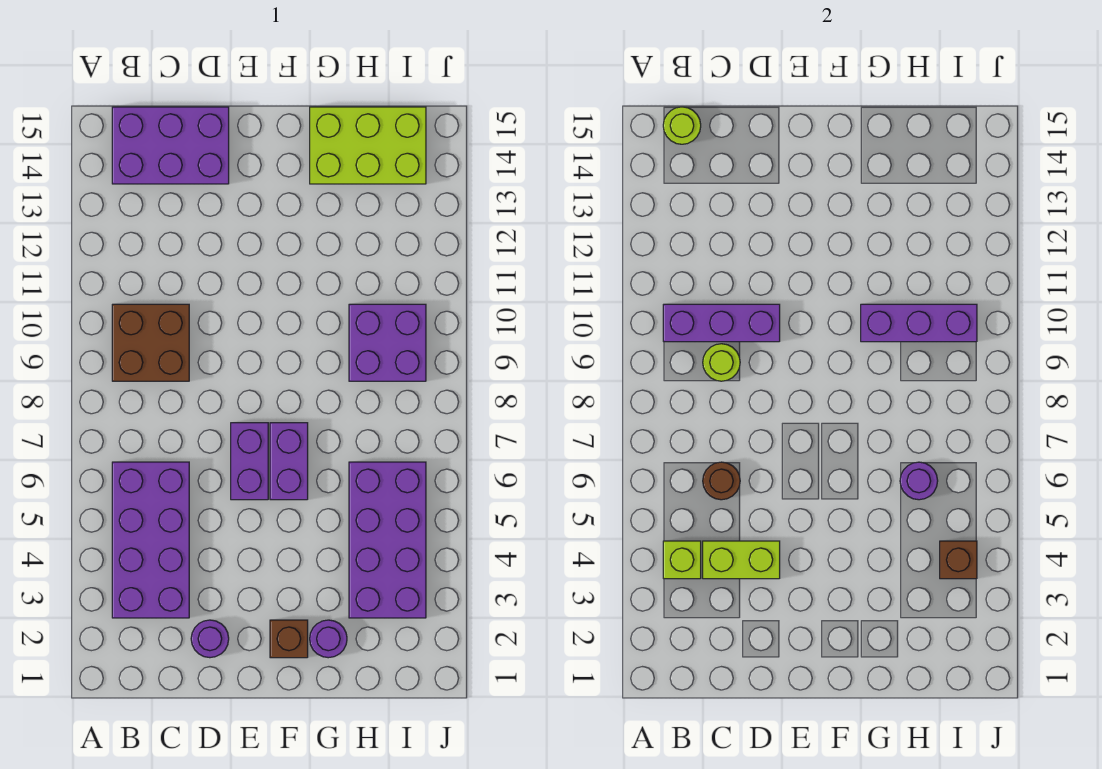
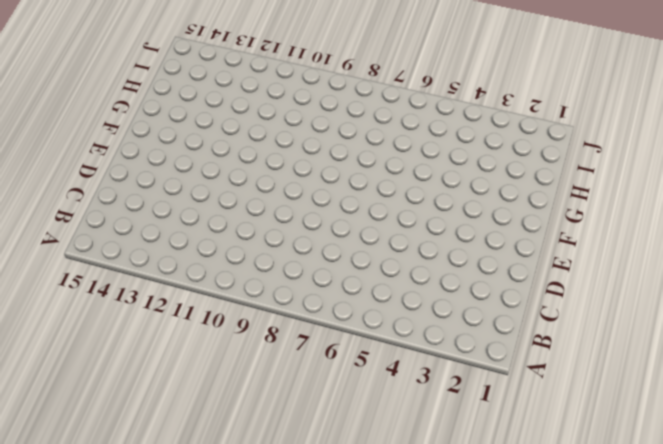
none -> purple brick B3:C6 level 1
none -> brown brick B9:C10 level 1
none -> purple brick B14:D15 level 1

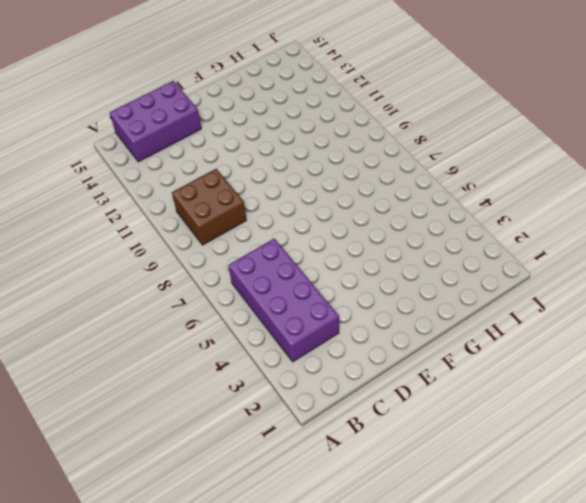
none -> purple round brick D2 level 1
none -> purple brick E6:E7 level 1
none -> brown brick F2 level 1

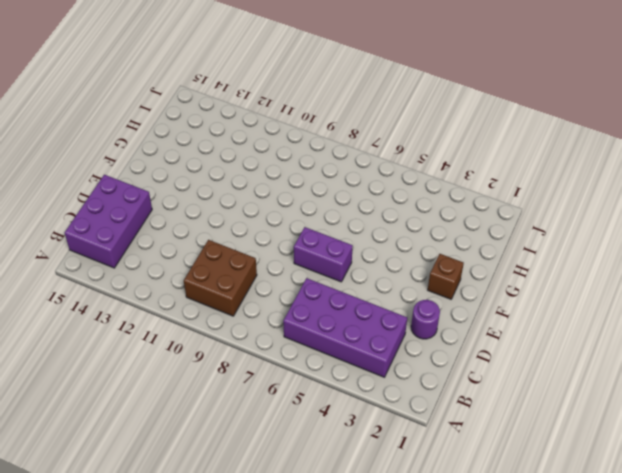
none -> purple brick F6:F7 level 1
none -> purple round brick G2 level 1
none -> lime brick G14:I15 level 1

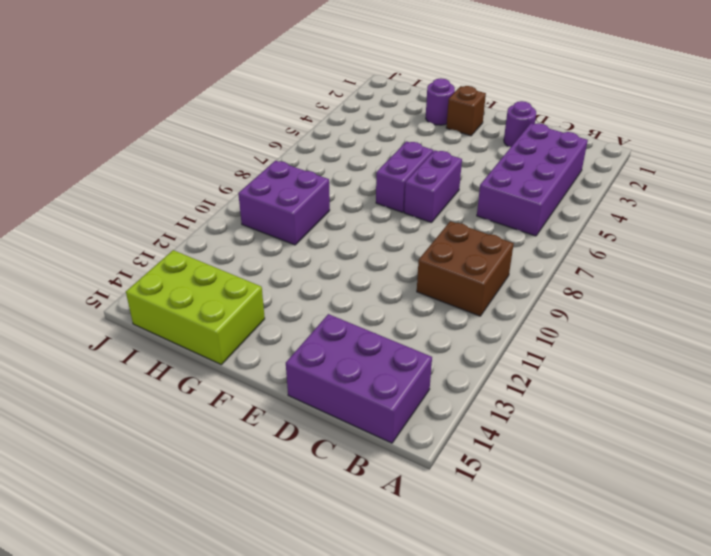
none -> purple brick H3:I6 level 1
none -> lime brick B4 level 2
none -> purple brick B10:D10 level 2

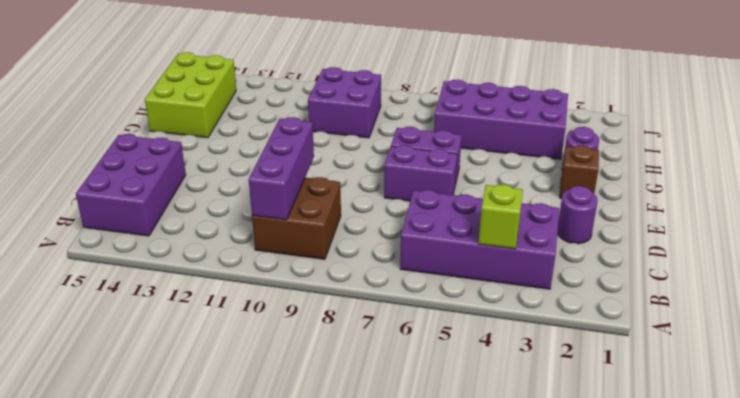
none -> lime round brick B15 level 2
none -> lime brick C4:D4 level 2
none -> brown round brick C6 level 2

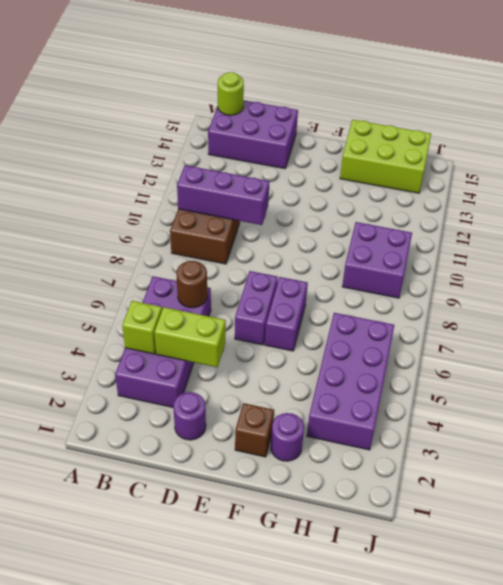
none -> lime round brick C9 level 2
none -> purple brick G10:I10 level 2
none -> purple round brick H6 level 2

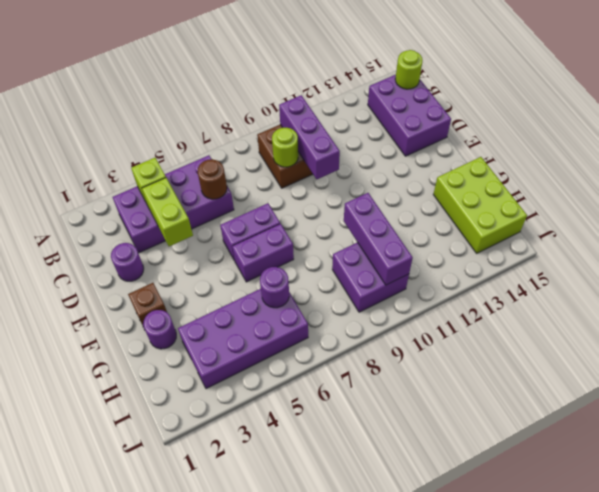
none -> brown brick I4 level 2

